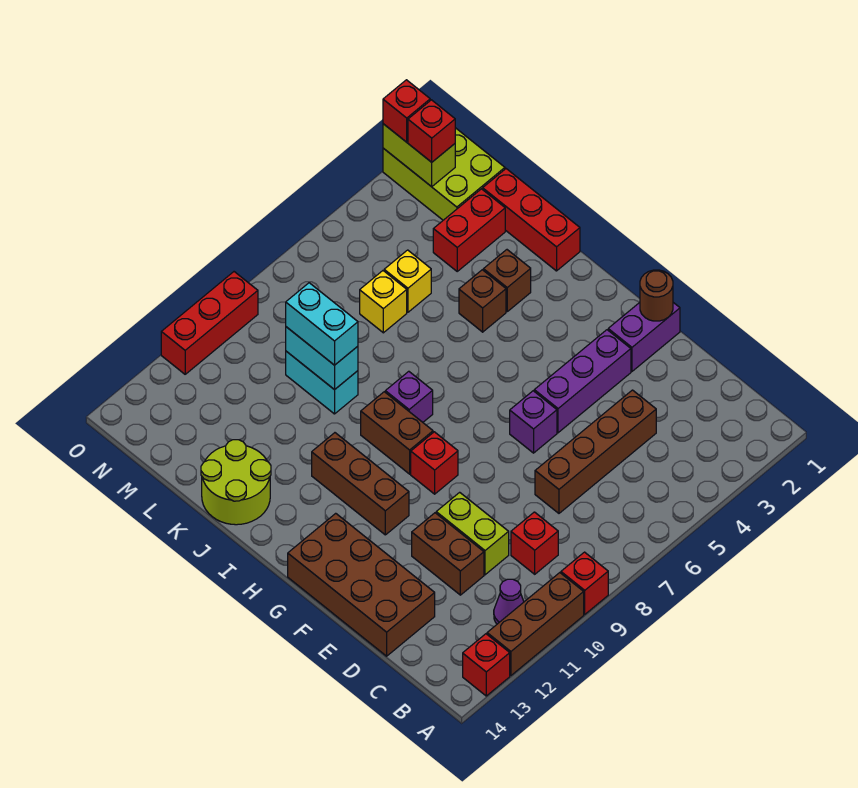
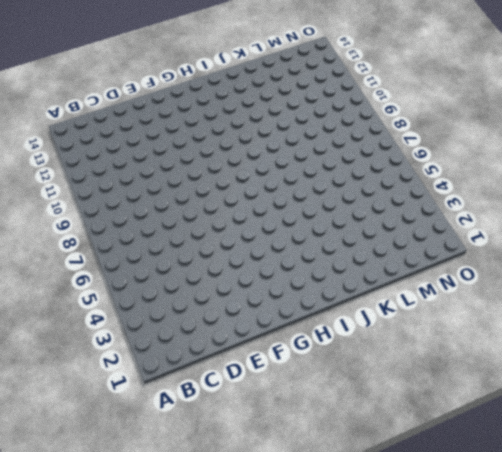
none -> red brick A9 level 1
none -> brown brick A10:A12 level 1
none -> red brick A13 level 1
none -> purple cone B11 level 1

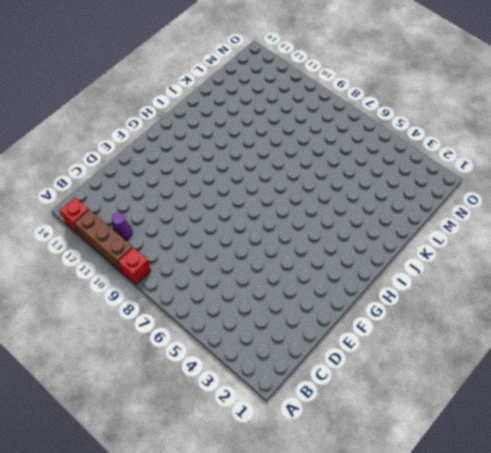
none -> red brick C9 level 1
none -> brown brick D4:D7 level 1
none -> lime brick D10:E10 level 1
none -> brown brick D11:E11 level 1

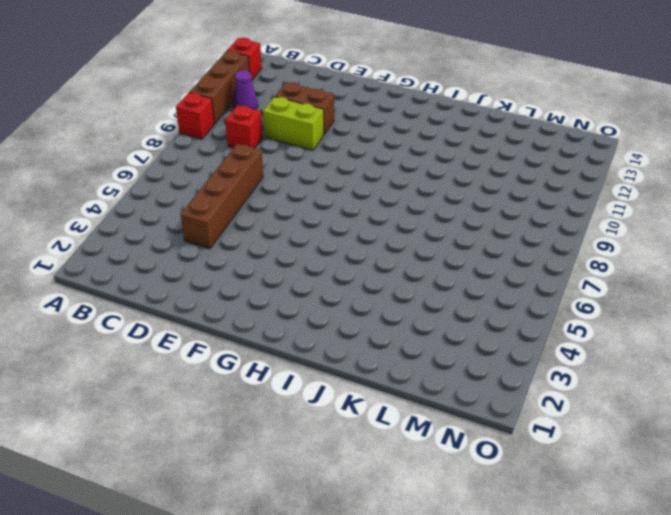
none -> brown brick D13:G14 level 1
none -> purple brick F1:F2 level 1
none -> purple brick F3:F5 level 1
none -> purple brick F6 level 1

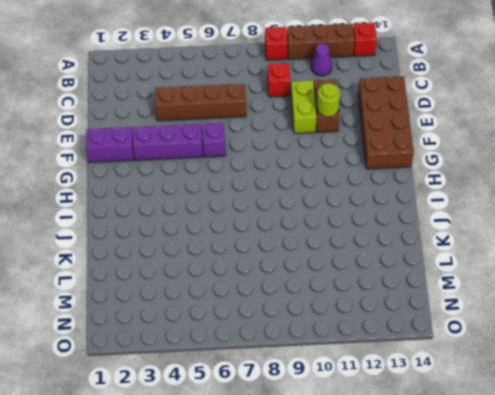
lime round brick E11 level 2 -> none
none -> red brick G9 level 1
none -> brown brick G11:I11 level 1
none -> brown brick H9:I9 level 1
none -> purple brick I8 level 1

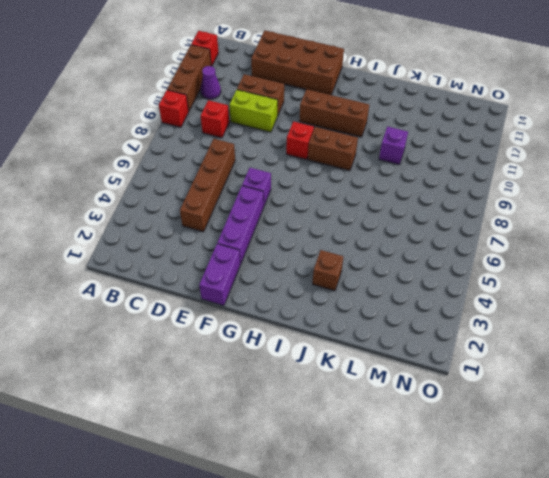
purple brick K10 level 1 -> purple brick I8 level 1
none -> red brick J1:L1 level 1
none -> brown brick J4 level 1
none -> lime round brick J13:K14 level 1
none -> cyan brick K9:L9 level 1

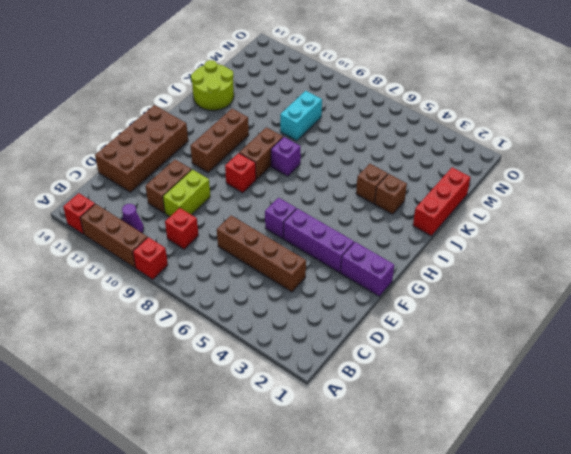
none -> red brick L2:L3 level 1
none -> yellow brick L5 level 1
none -> yellow brick L6 level 1
none -> lime brick M1:O2 level 1

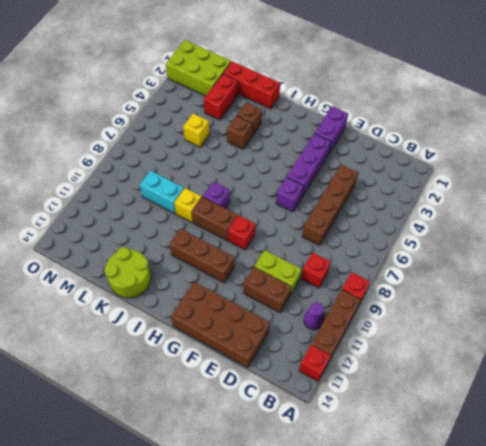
yellow brick J9 level 1 -> yellow brick L6 level 1
none -> red brick O9:O11 level 1
none -> brown round brick F1 level 2
none -> cyan brick K9:L9 level 2
none -> lime brick N2:O2 level 2

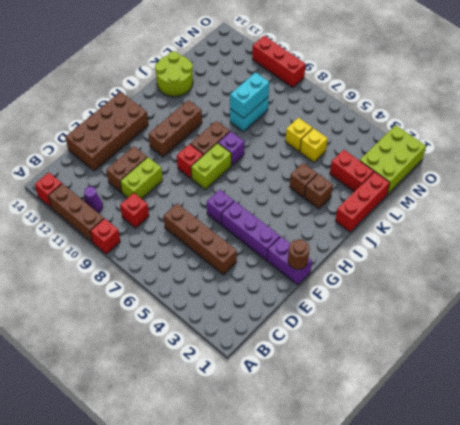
lime brick G8:H8 level 1 -> lime brick N2:O2 level 2
none -> cyan brick K9:L9 level 3
none -> red brick N2 level 3
none -> red brick O2 level 3

